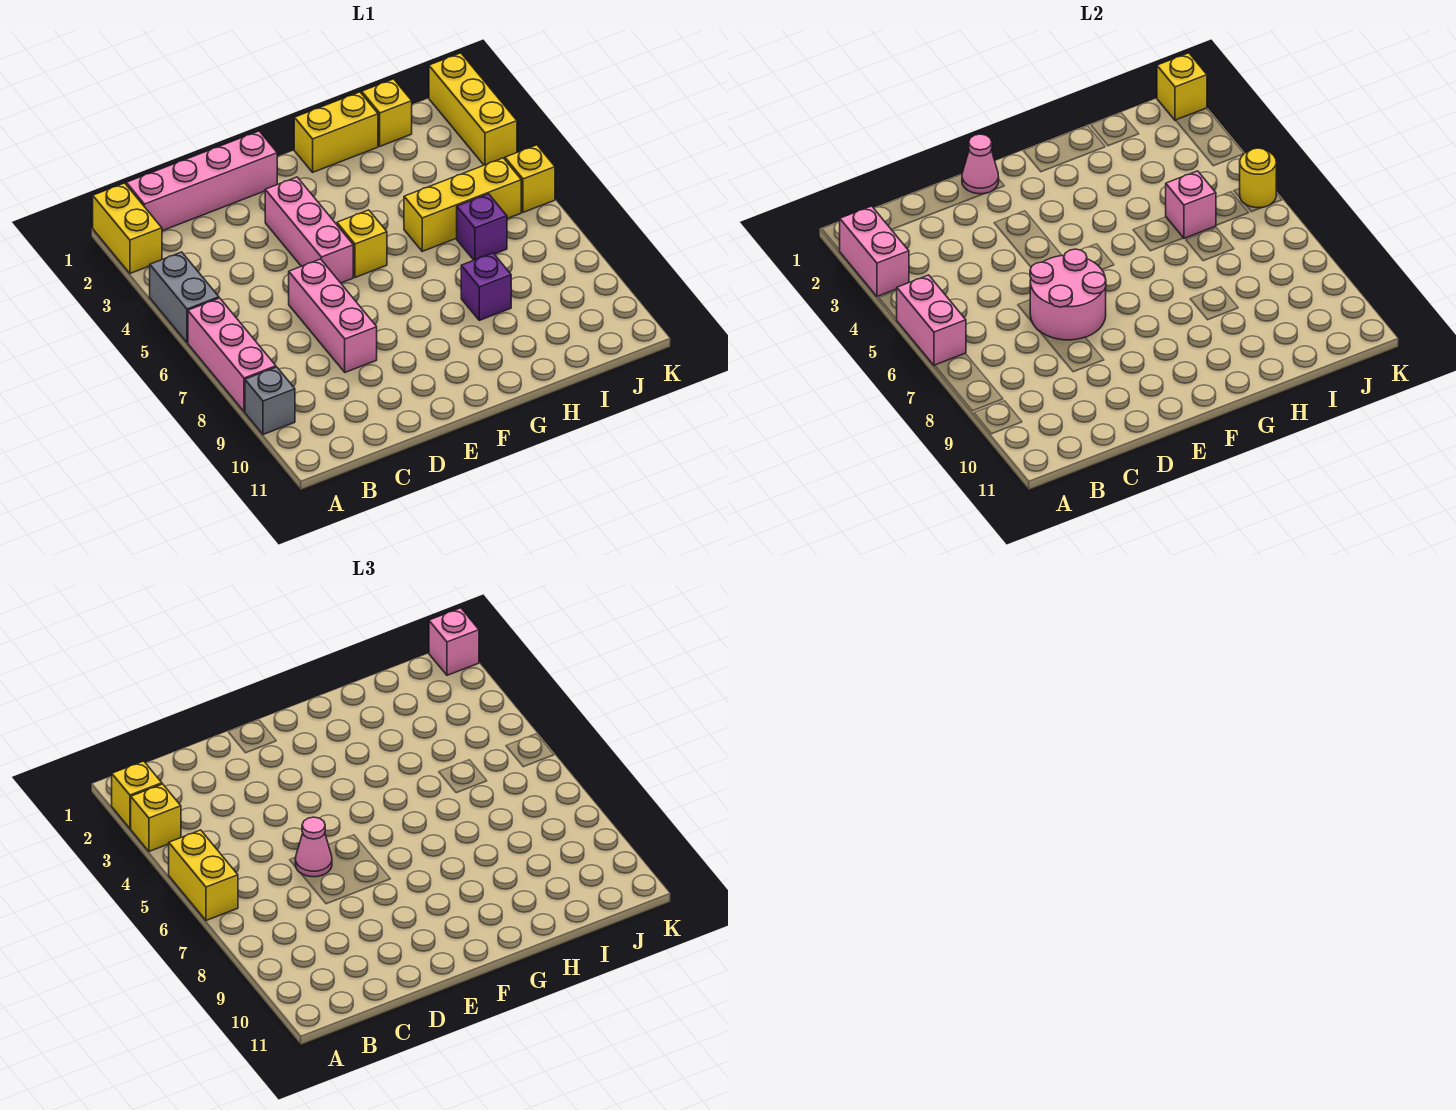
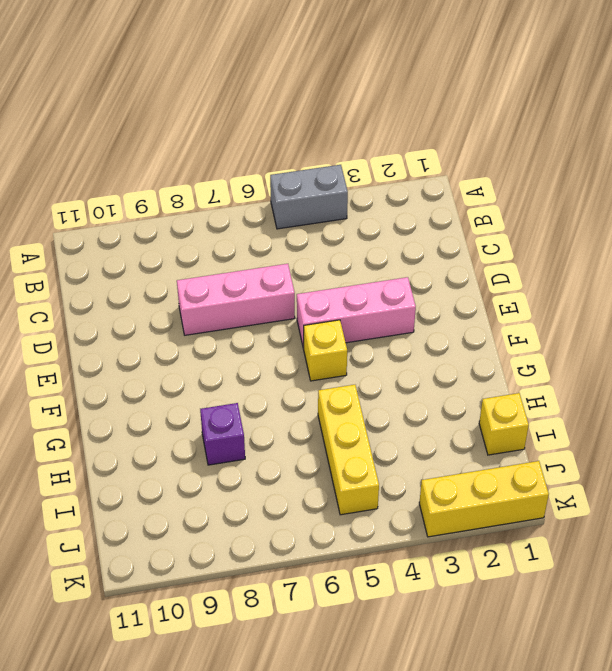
none -> yellow brick A1:A2 level 1
none -> pink brick A6:A8 level 1
none -> grey brick A9 level 1

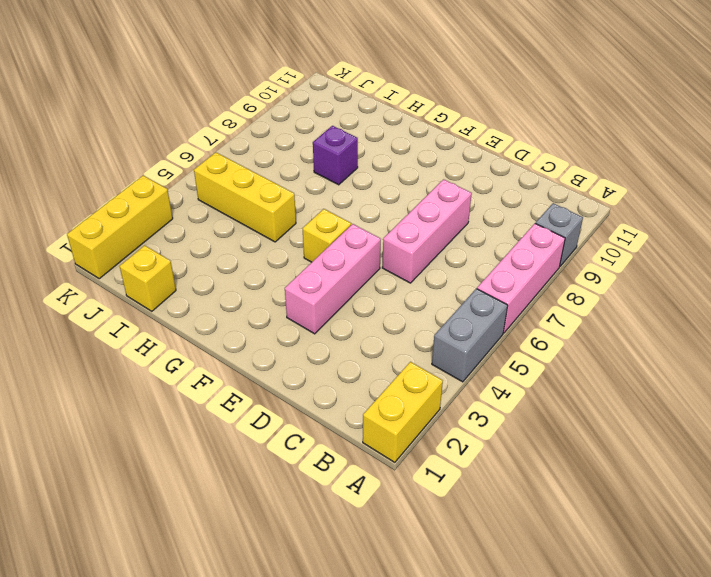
none -> pink brick B1:E1 level 1
none -> yellow brick G1:H1 level 1
none -> purple brick I6 level 1

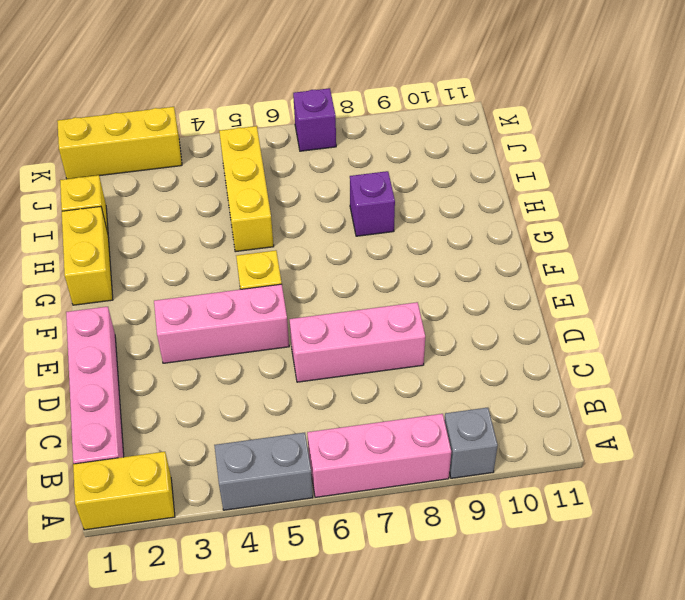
purple brick K7 level 1 -> purple brick I6 level 1
none -> yellow brick K5 level 1
none -> pink brick A2:A3 level 2
none -> pink brick A5:A6 level 2

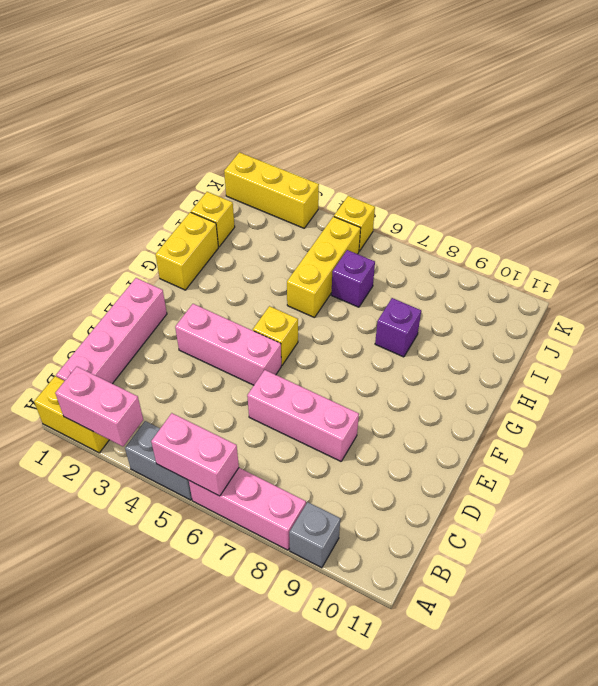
none -> pink round brick D6:E7 level 2
none -> pink cone E1 level 2
none -> pink brick I5 level 2

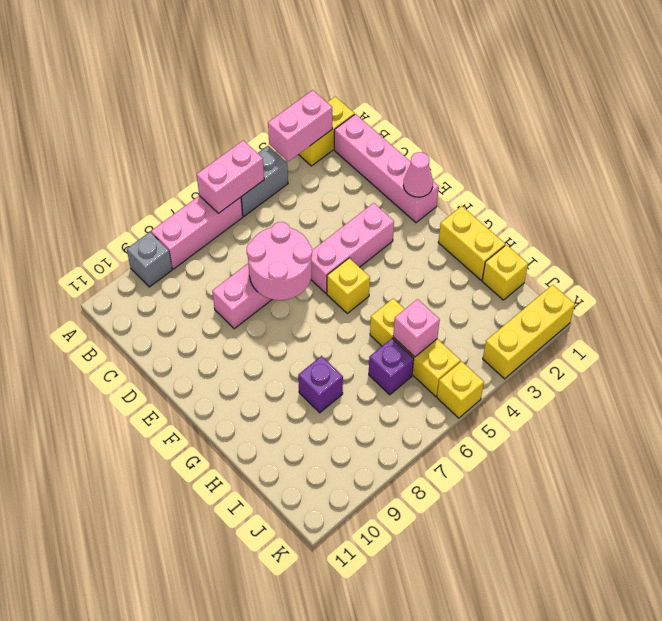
none -> yellow brick K1 level 2
none -> yellow round brick K5 level 2
none -> yellow brick A2 level 3

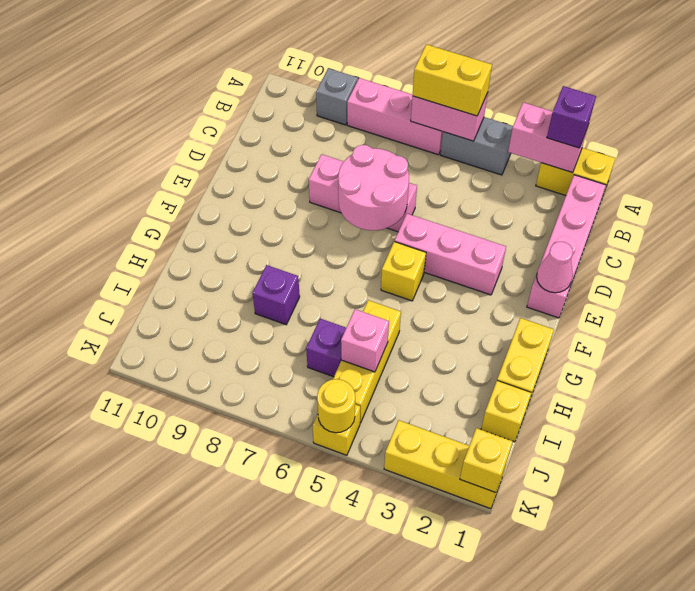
purple brick A2 level 3 -> yellow brick A2 level 3
none -> yellow brick A3 level 3
none -> pink cone D6 level 3
none -> pink brick K1 level 3

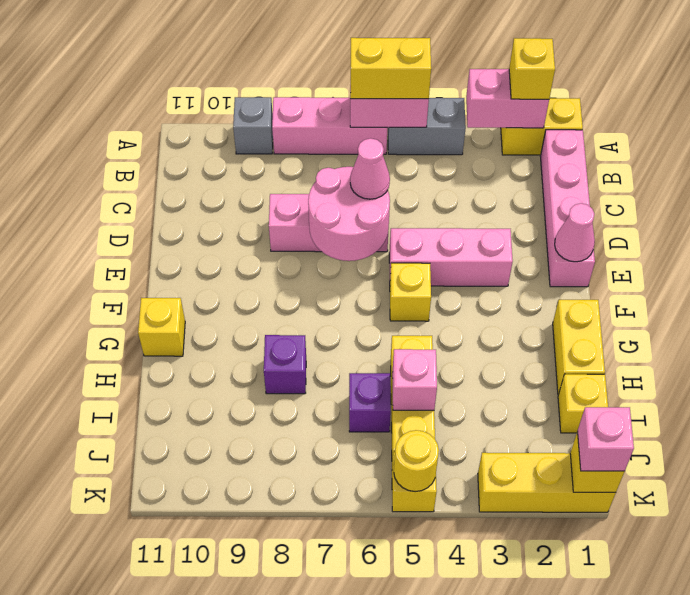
yellow brick G11 level 1 -> yellow brick A3 level 3

